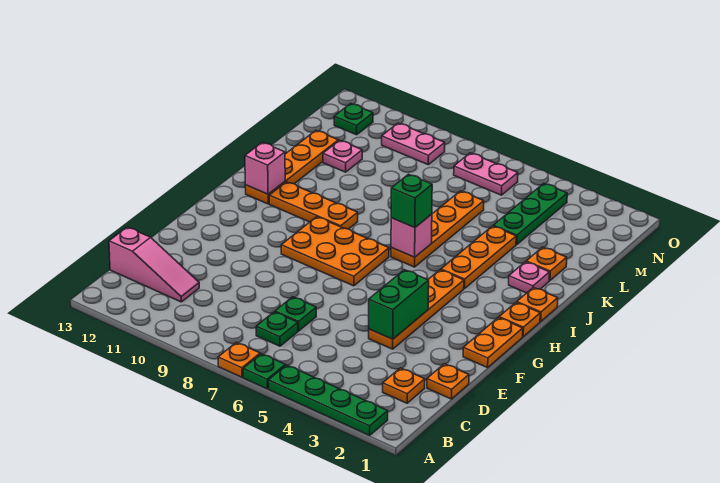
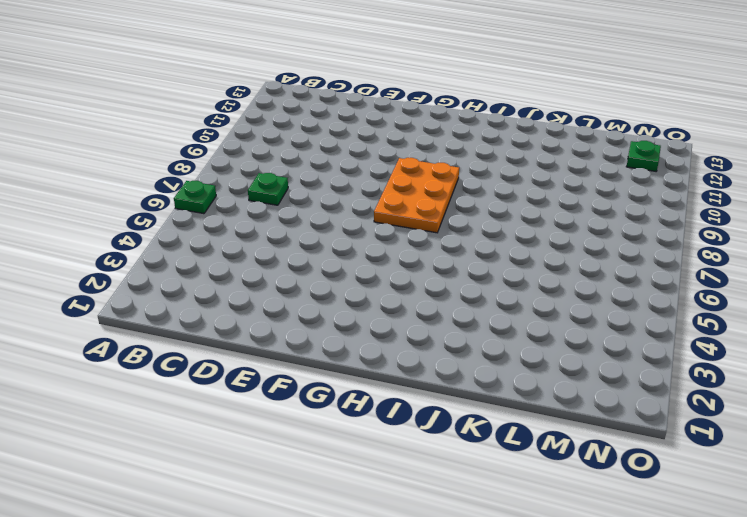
none -> green plate A2:A5 level 1
none -> orange plate A7 level 1
none -> orange plate C2 level 1

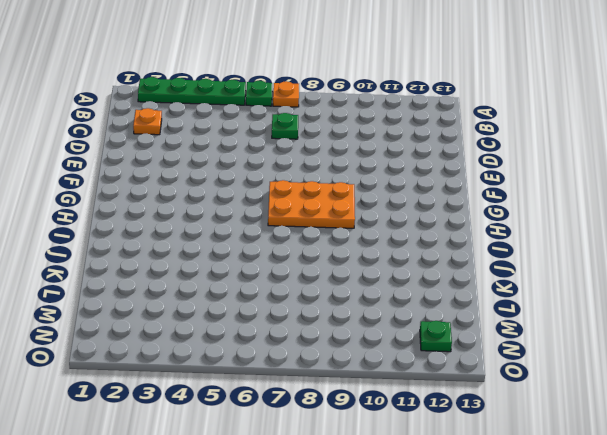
none -> pink slope C11:C13 level 1 top 13
none -> orange plate D1 level 1
none -> green plate D7 level 1

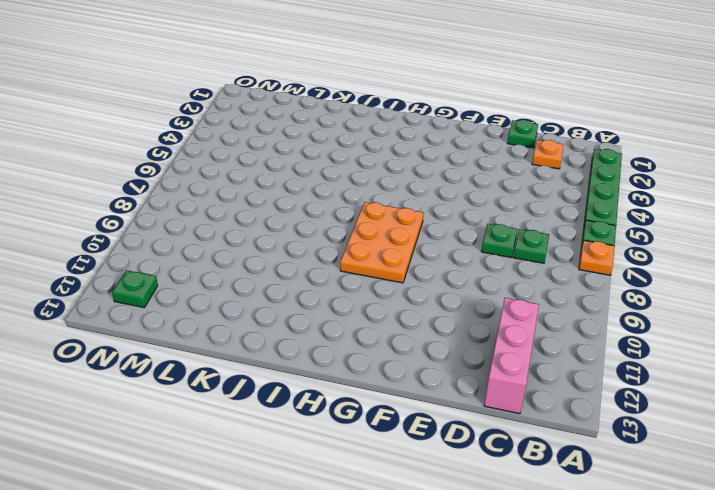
pink brick C11:C13 level 1 -> pink slope C11:C13 level 1 top 13
green plate D1 level 1 -> orange plate D1 level 1
none -> orange plate E4:H4 level 1
none -> orange plate F1:G1 level 1
none -> orange plate H1 level 1

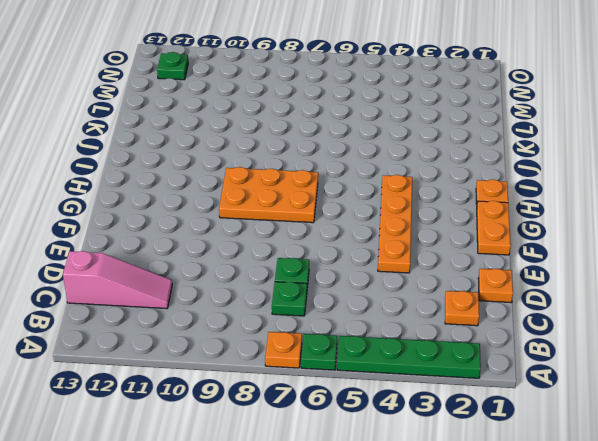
none -> orange plate I1 level 1
none -> orange plate I4:K4 level 1
none -> orange plate I6:L6 level 1

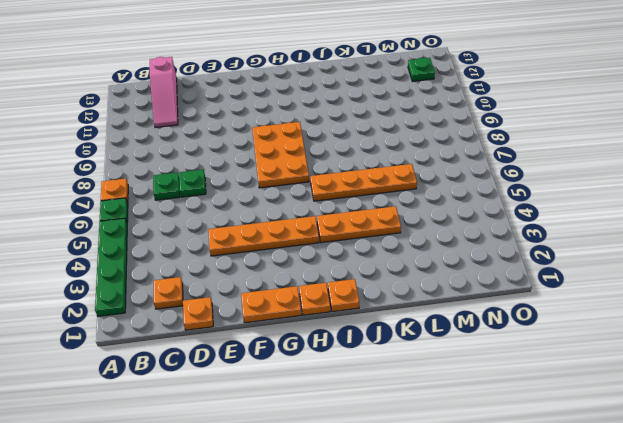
none -> orange plate I9:I11 level 1
none -> orange plate I12:L12 level 1
none -> pink plate J2 level 1

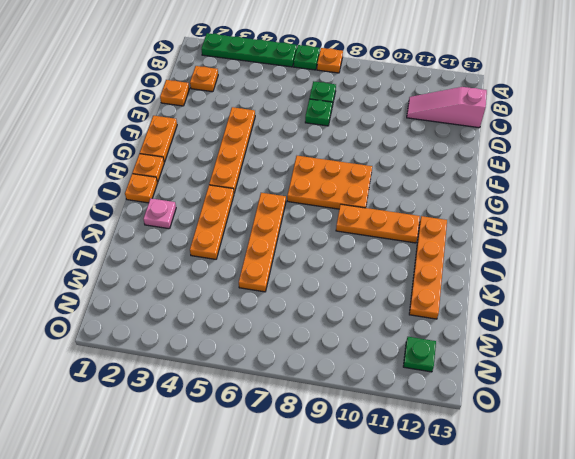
none -> orange plate K2 level 1
none -> green plate L4:N4 level 1
none -> pink plate L11 level 1

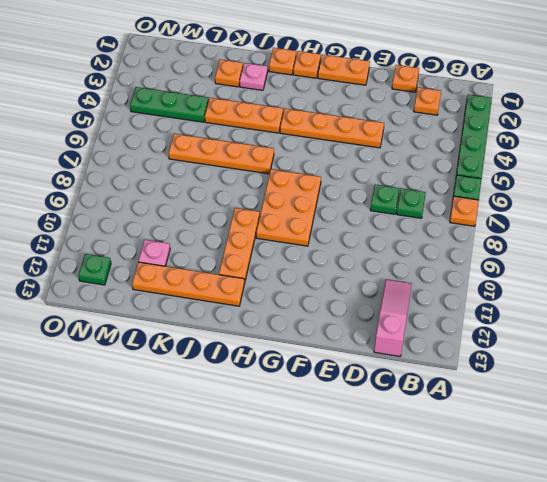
none -> pink plate N6:N7 level 1
none -> pink plate N9:N10 level 1
none -> green brick E4:F4 level 2

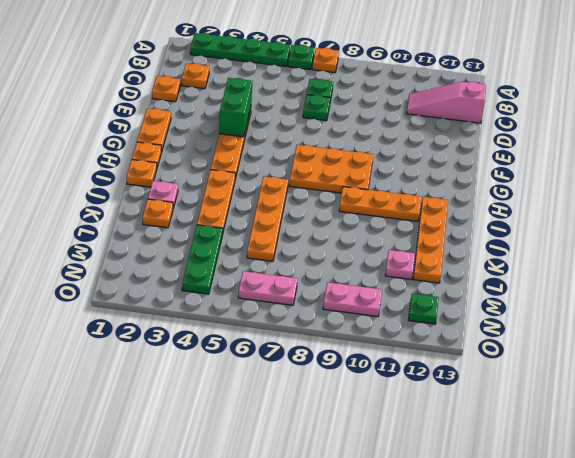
none -> pink brick I6 level 2
none -> pink brick I12 level 2
none -> green brick I6 level 3

